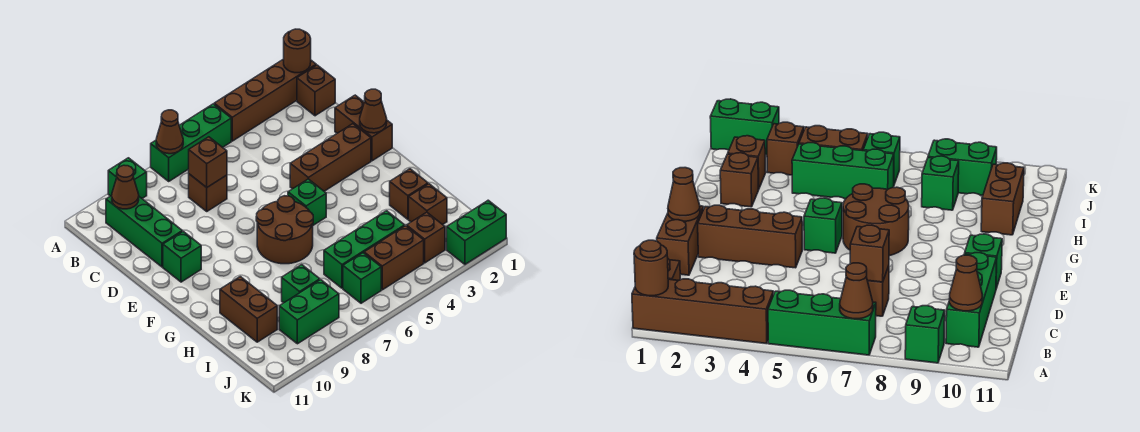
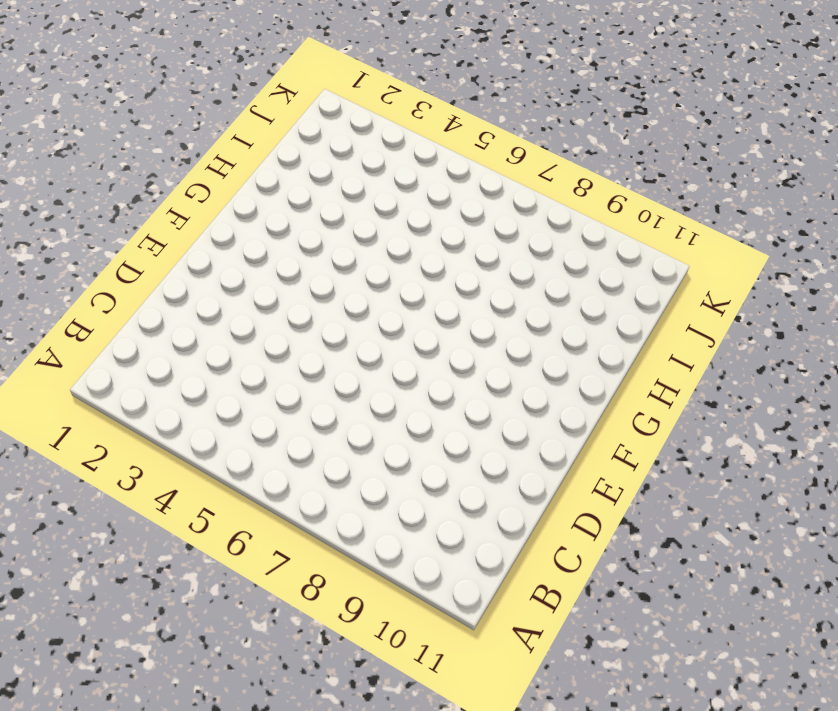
none -> brown brick A1:A4 level 1
none -> green brick A5:A7 level 1
none -> green brick A9 level 1

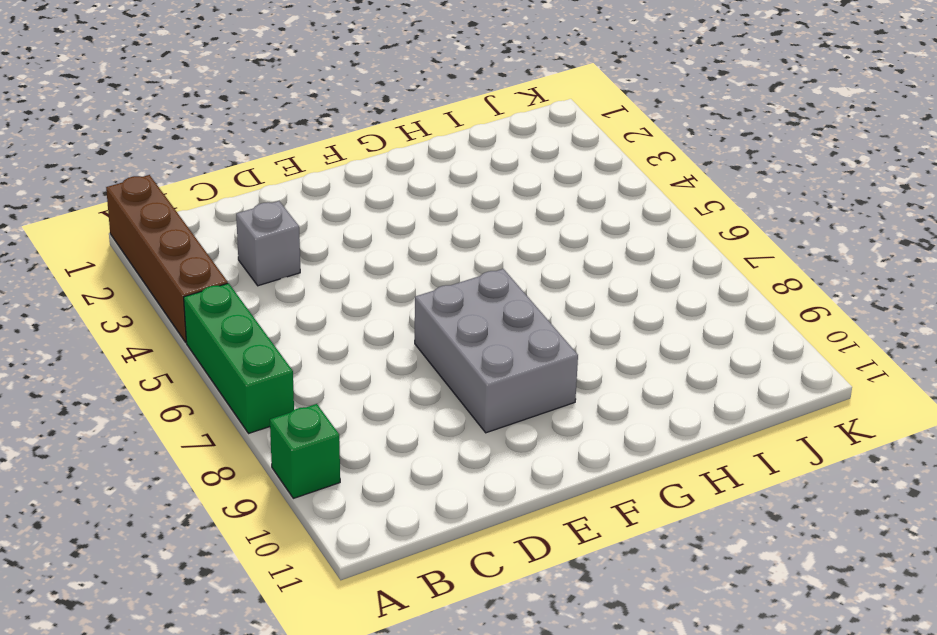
grey brick C3 level 1 -> none
grey brick E7:F9 level 1 -> brown round brick F6:G7 level 1
none -> brown brick B1 level 1
none -> green brick B10:D10 level 1
none -> brown brick C7 level 1

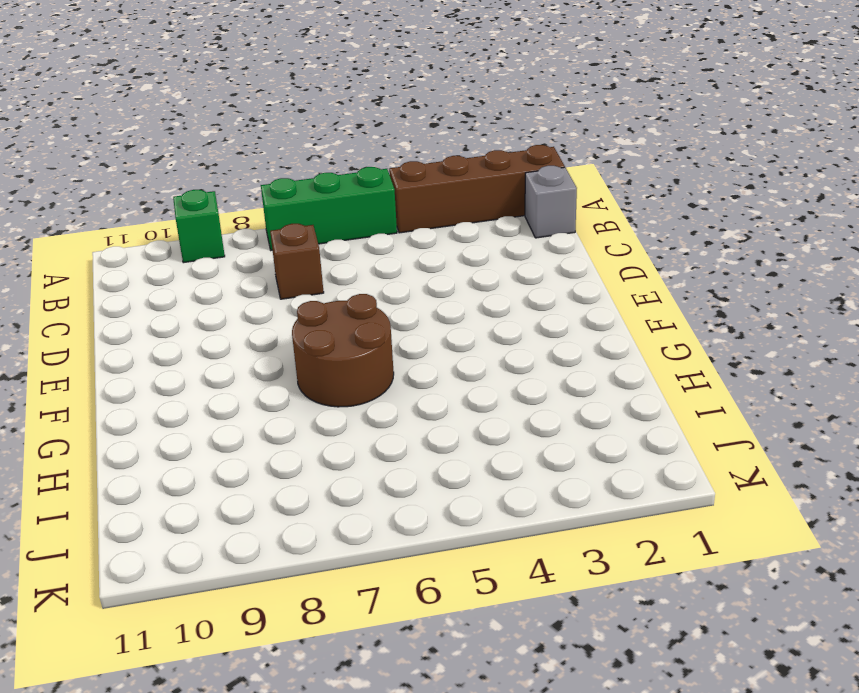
grey brick B1 level 1 -> brown brick B1 level 1
none -> green brick B10:D10 level 1
none -> brown brick D1:E1 level 1
none -> brown brick E2:E4 level 1

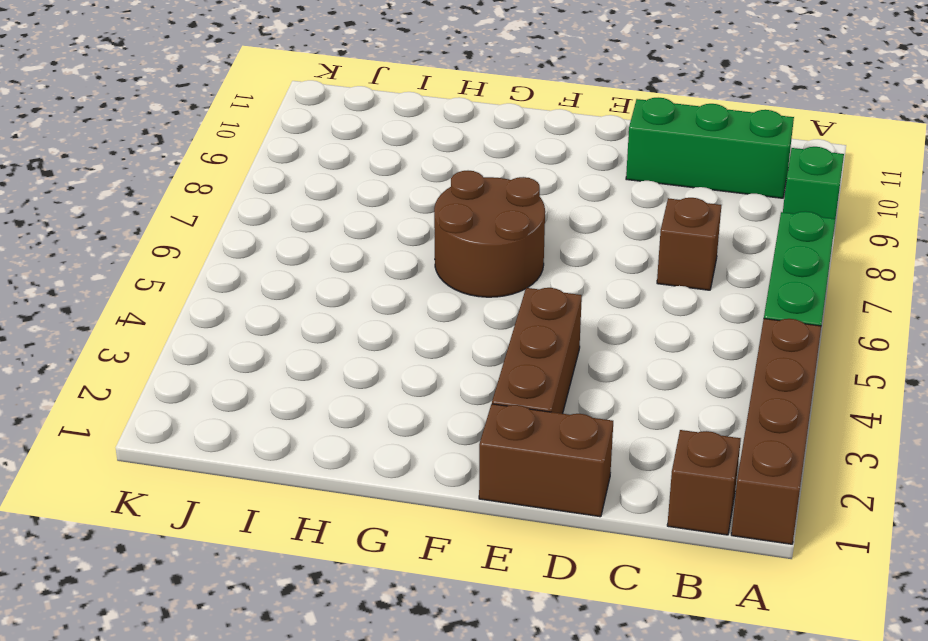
none -> green brick E10 level 1
none -> green brick F5 level 1
none -> brown brick H2 level 1

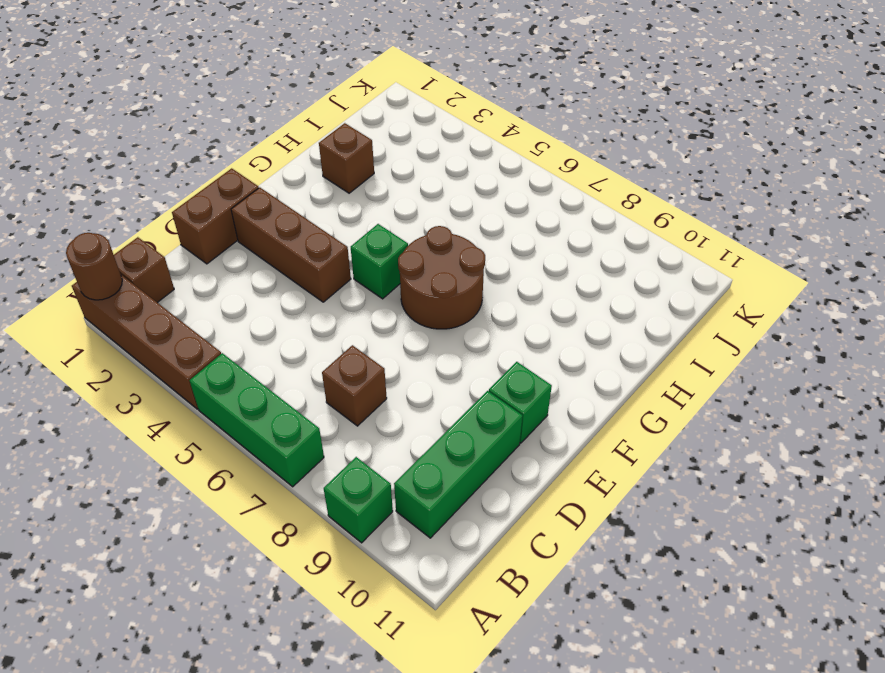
none -> brown brick H10:I10 level 1
none -> brown brick I2 level 1
none -> green brick I4:I6 level 1

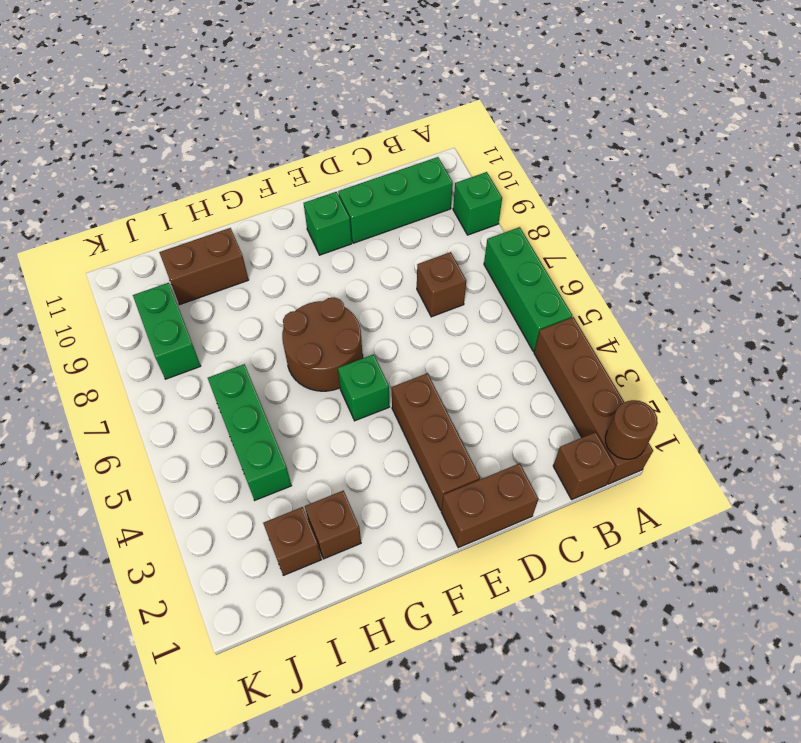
none -> green brick I8 level 1
none -> brown brick J3 level 1
none -> brown brick J4:J5 level 1

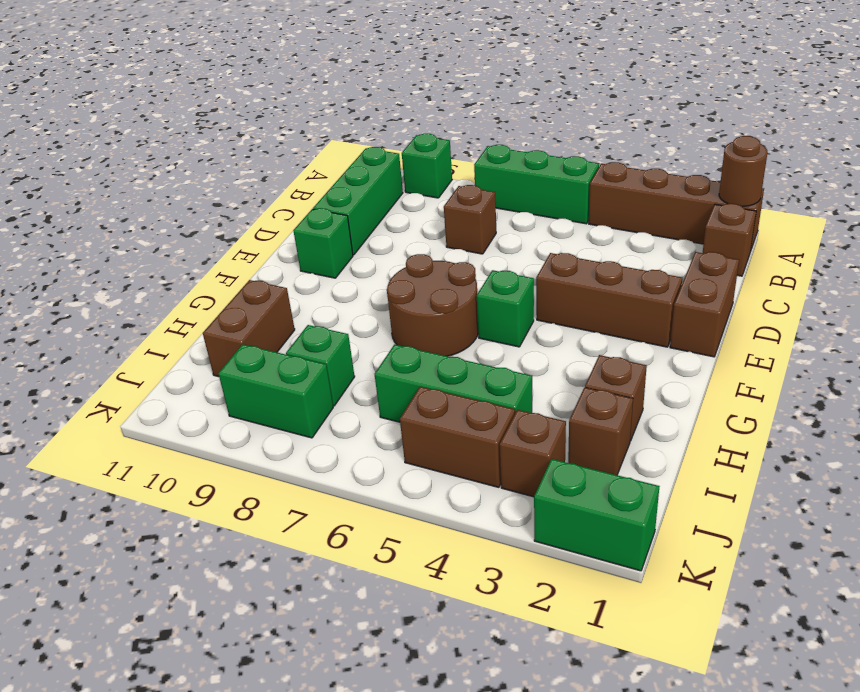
none -> green brick J6 level 1
none -> brown cone A7 level 2
none -> brown cone B10 level 2

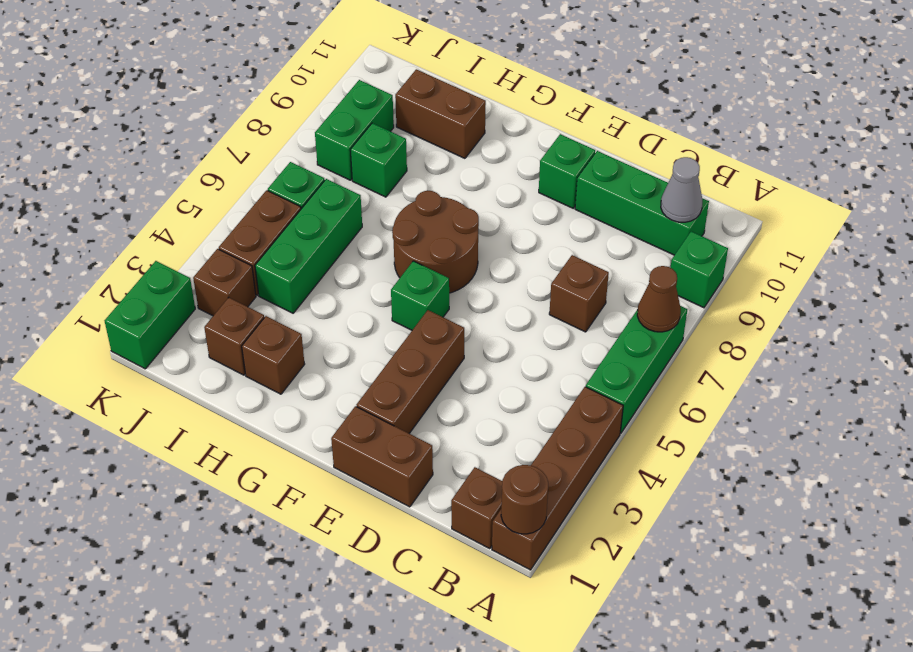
grey cone B10 level 2 -> brown cone B10 level 2
none -> brown brick C7 level 2
none -> brown cone E1 level 2

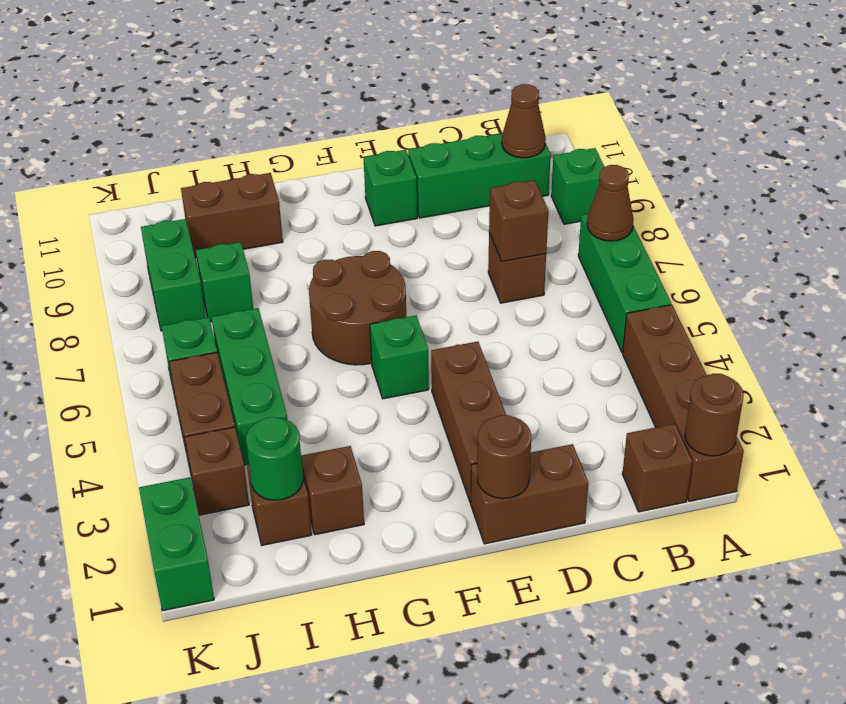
brown round brick E1 level 2 -> brown cone E1 level 2
green round brick I2 level 2 -> none

